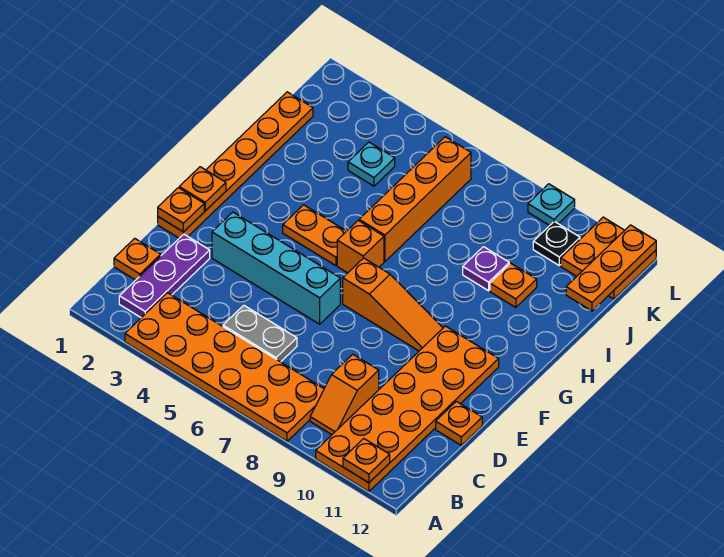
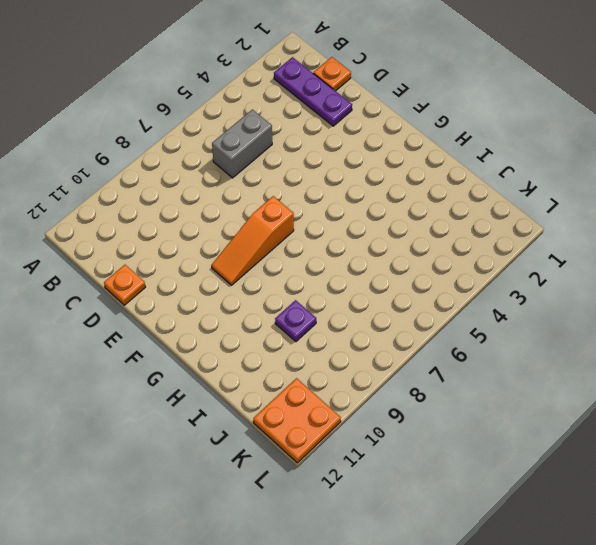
grey brick C5:C6 level 1 -> grey plate C5:C6 level 1
none -> orange plate A3:B8 level 1
none -> orange plate A10:F11 level 1
none -> orange slope B9:C9 level 1 top C

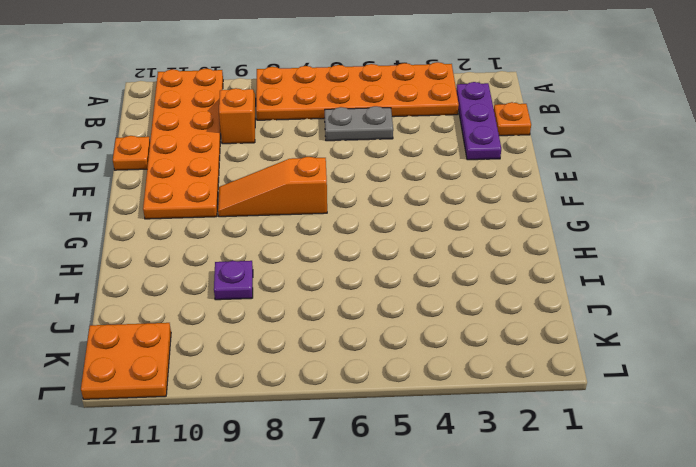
none -> orange plate E1:J1 level 1
none -> cyan brick E3:E6 level 1
none -> orange plate G4:G5 level 1

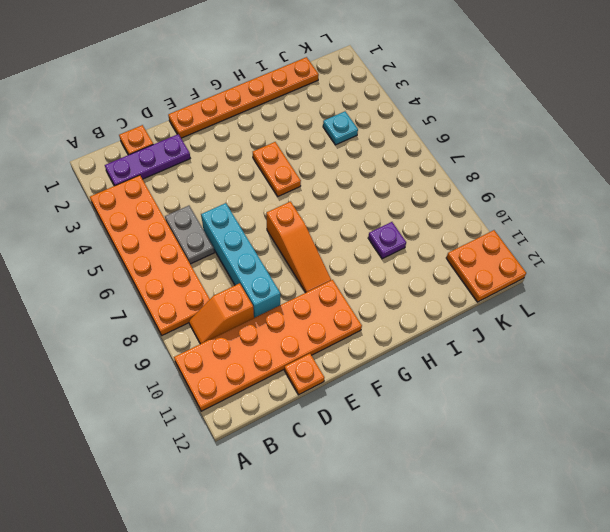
cyan brick D6:D9 level 1 -> cyan brick E3:E6 level 1
none -> orange brick G6 level 1
none -> orange brick H6:K6 level 1
none -> orange plate I10 level 1

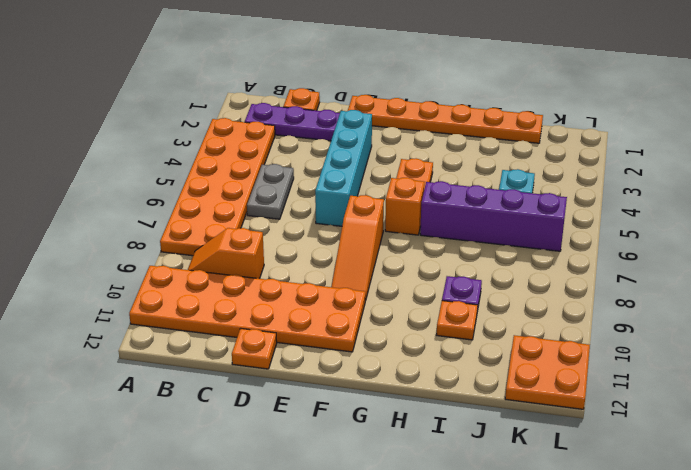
purple brick H6:K6 level 1 -> orange brick H6:K6 level 1
none -> black plate K10 level 1
none -> cyan plate L9 level 1
none -> orange plate A11 level 2

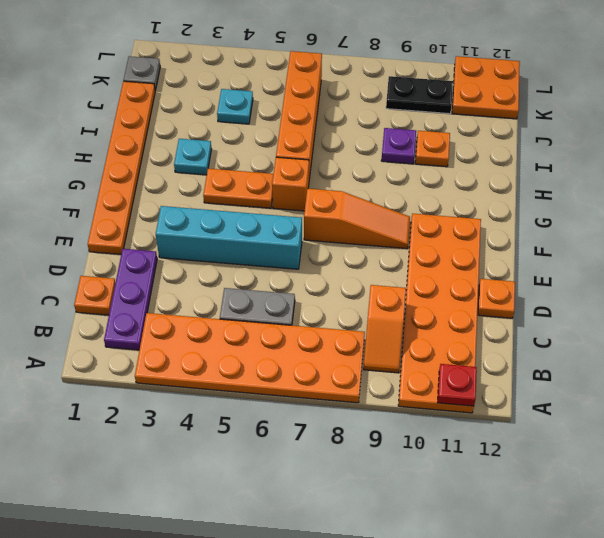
red plate A11 level 2 -> orange plate A11 level 2
cyan plate H3 level 1 -> cyan plate L9 level 1
grey plate K1 level 1 -> none
black plate K9:K10 level 1 -> black plate K10 level 1
none -> orange plate E1 level 2
none -> orange plate F1 level 2
none -> orange plate J12:L12 level 2

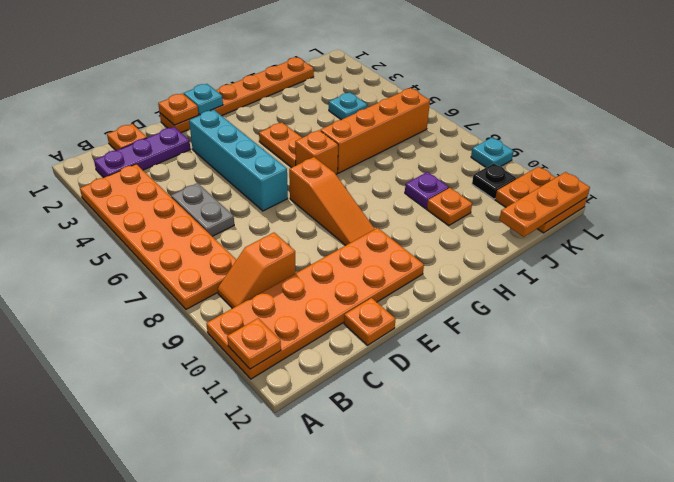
cyan plate F1 level 2 -> orange plate F1 level 2

